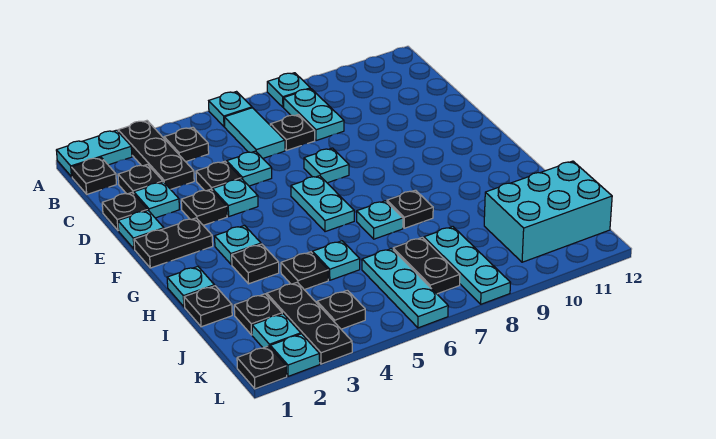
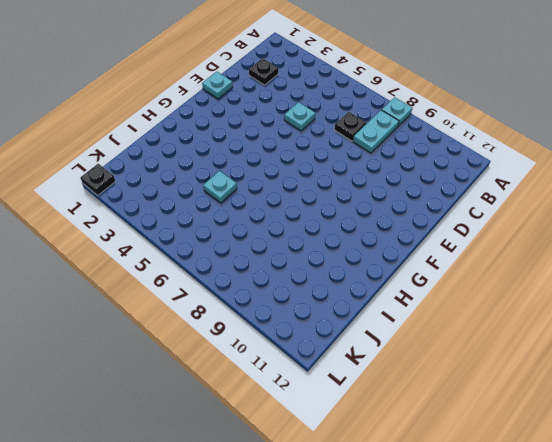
none -> cyan plate A1:A2 level 1
none -> black plate A3:C3 level 1
none -> cyan plate A6 level 1
none -> black plate B1 level 1

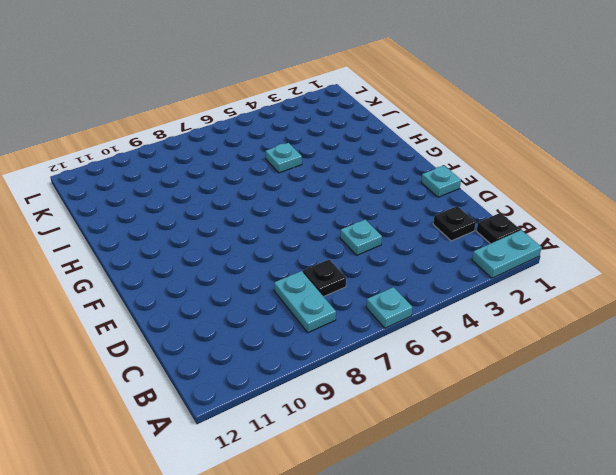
none -> black plate A3:C3 level 1
none -> cyan plate A8 level 1
none -> black plate B4 level 1
none -> cyan tile B6:C6 level 1

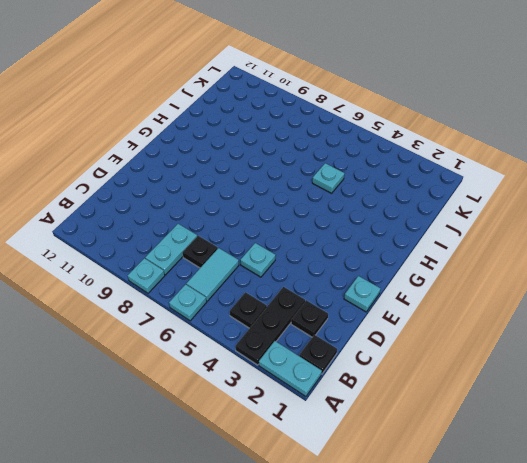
none -> black plate D1 level 1
none -> cyan plate D2 level 1
none -> black plate D4 level 1
none -> black plate E3 level 1

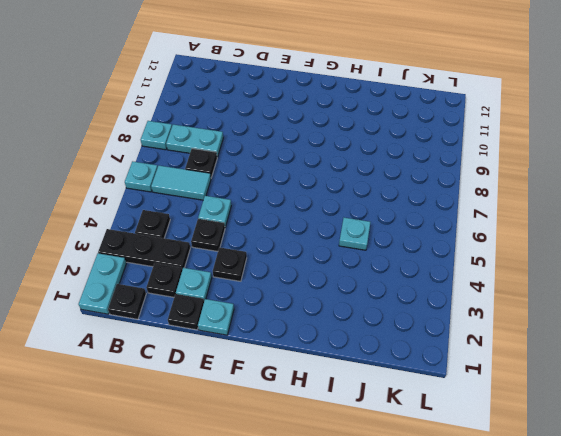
none -> cyan plate E4 level 1
none -> cyan plate E7 level 1
none -> black plate F1:F2 level 1
none -> cyan plate F6:G6 level 1

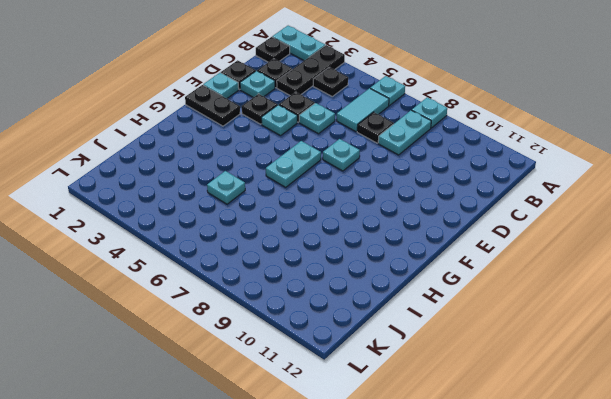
none -> cyan plate G3 level 1
none -> cyan plate H1 level 1
none -> black plate H3 level 1
none -> cyan plate H7 level 1

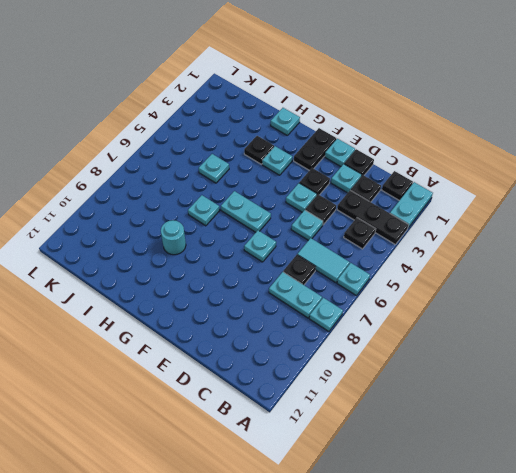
cyan round brick H9 level 1 -> none
none -> black plate H8 level 1
none -> black plate I1 level 1
none -> black plate I4 level 1
none -> black plate J2 level 1

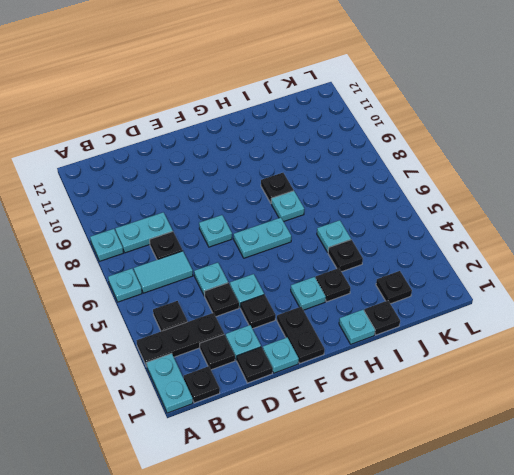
none -> black plate J3:L3 level 1
none -> cyan plate J6:L6 level 1
none -> black plate J7:K7 level 1
none -> cyan plate J8:L8 level 1

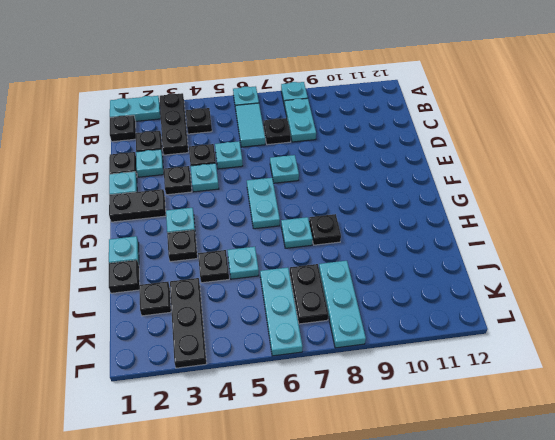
none -> cyan brick J10:K12 level 1
none -> cyan plate K2 level 1
none -> black plate K4 level 1
none -> black plate L1 level 1

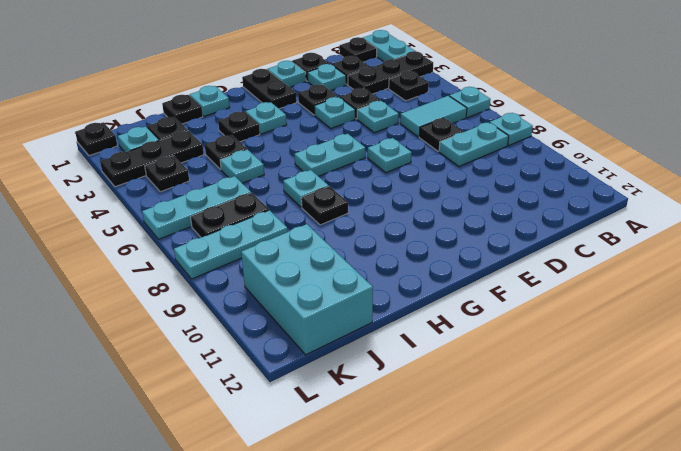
none -> cyan plate L2 level 1

